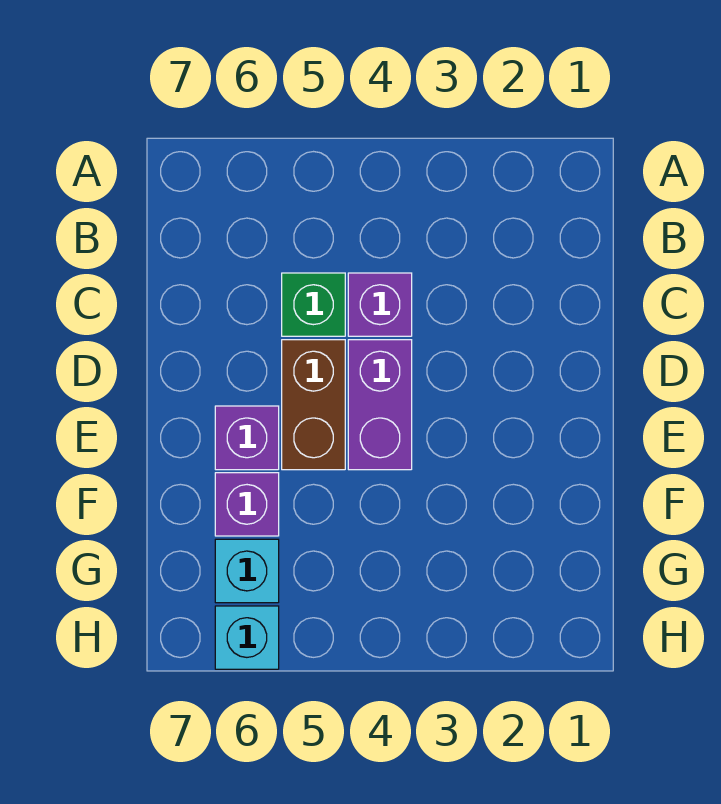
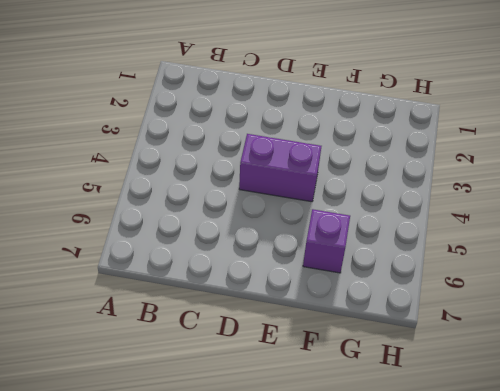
none -> purple brick C4 level 1
none -> green brick C5 level 1

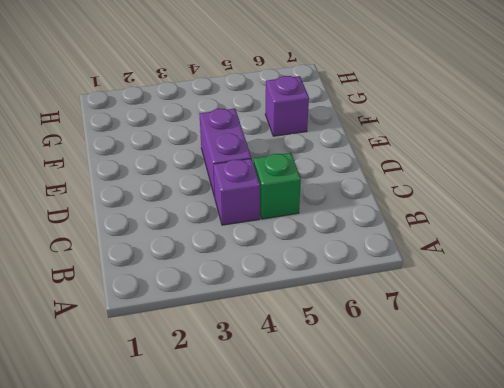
none -> brown brick D5:E5 level 1
none -> purple brick E6 level 1

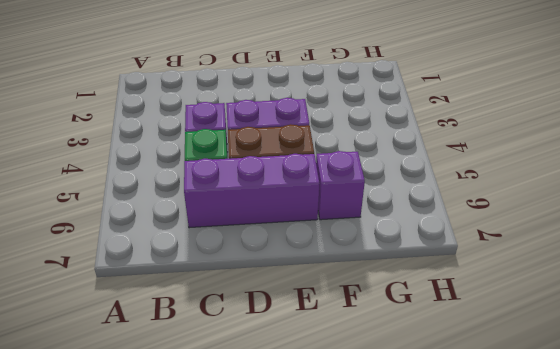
purple brick C6:E6 level 1 -> purple brick E6 level 1
none -> cyan brick G6 level 1
none -> cyan brick H6 level 1

